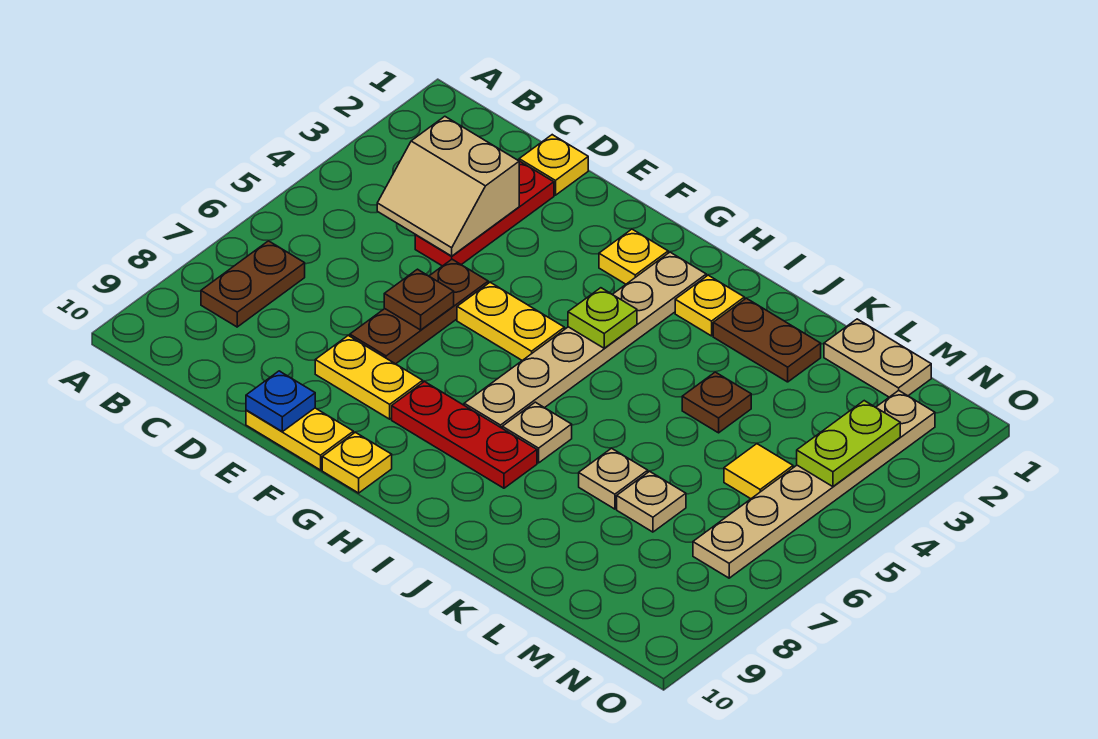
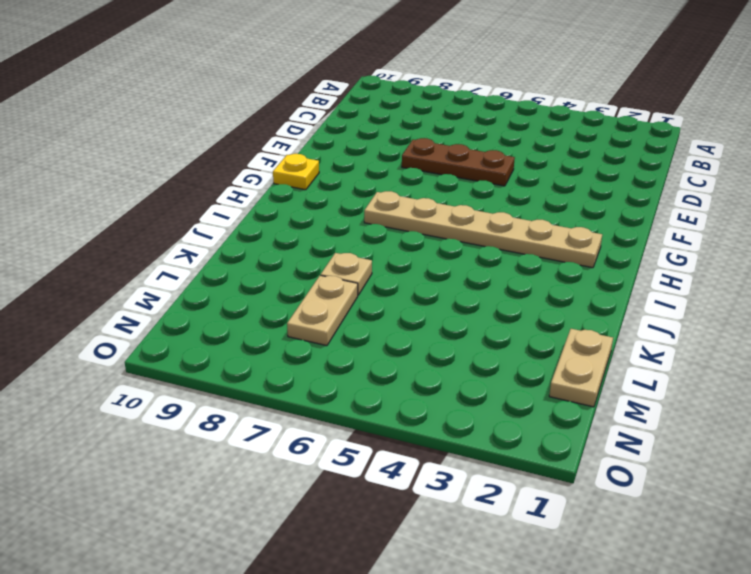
tan plate L7:M7 level 1 -> tan plate L7 level 1
none -> brown plate B7:B8 level 1
none -> yellow plate D1 level 1
none -> red plate D2:D4 level 1

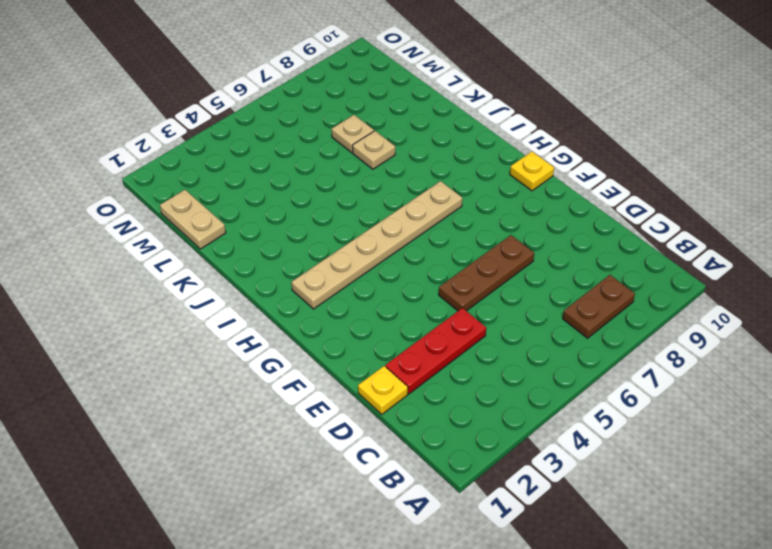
none -> yellow plate E8:F8 level 1
none -> yellow plate E10:F10 level 1
none -> yellow plate F5:G5 level 1

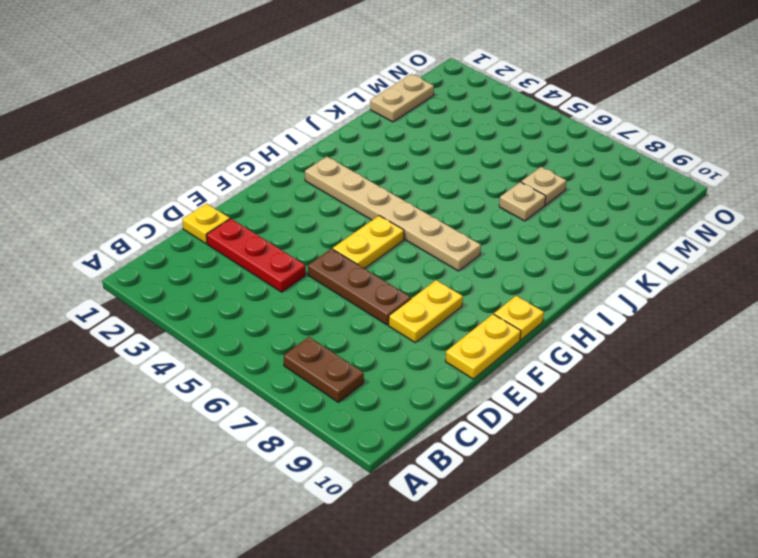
none -> yellow plate G2 level 1
none -> red plate G8:I8 level 1
none -> yellow plate I2 level 1

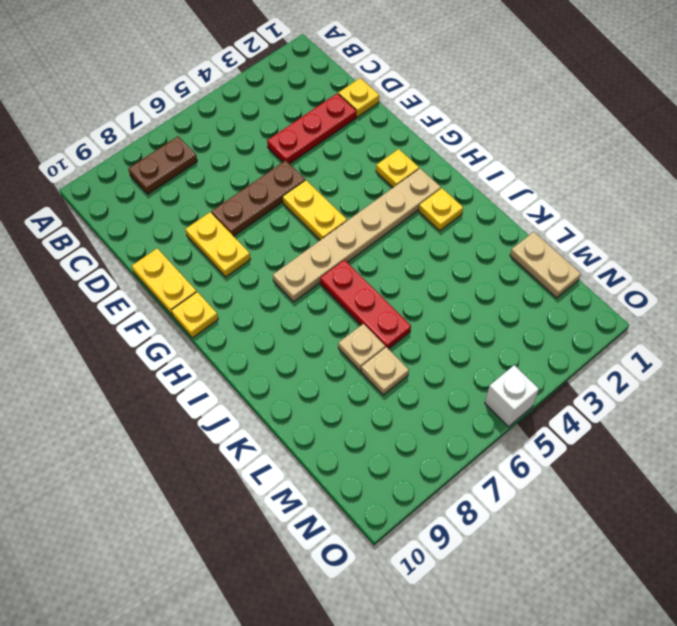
red plate I6:K6 level 1 -> red plate G8:I8 level 1
white brick O5 level 1 -> none
none -> tan plate I7 level 1
none -> brown plate J2:K2 level 1
none -> brown plate K4 level 1

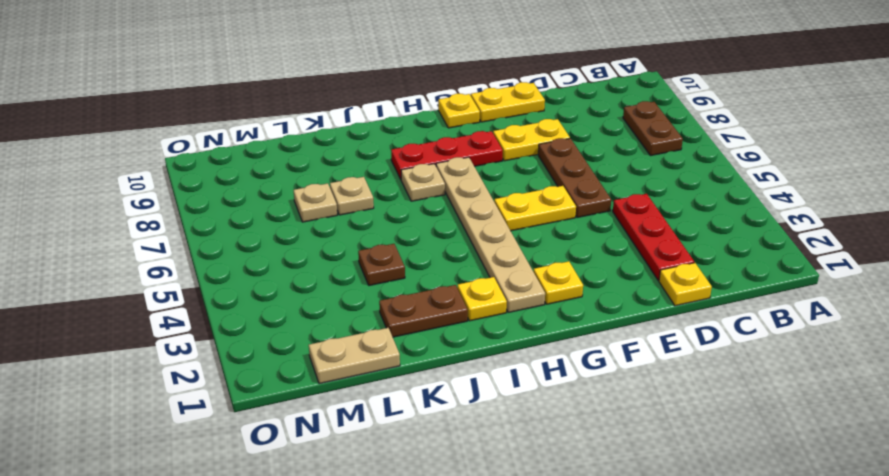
none -> yellow tile M5 level 1
none -> tan plate N2:N7 level 1
none -> tan slope C3:D4 level 2 top 3

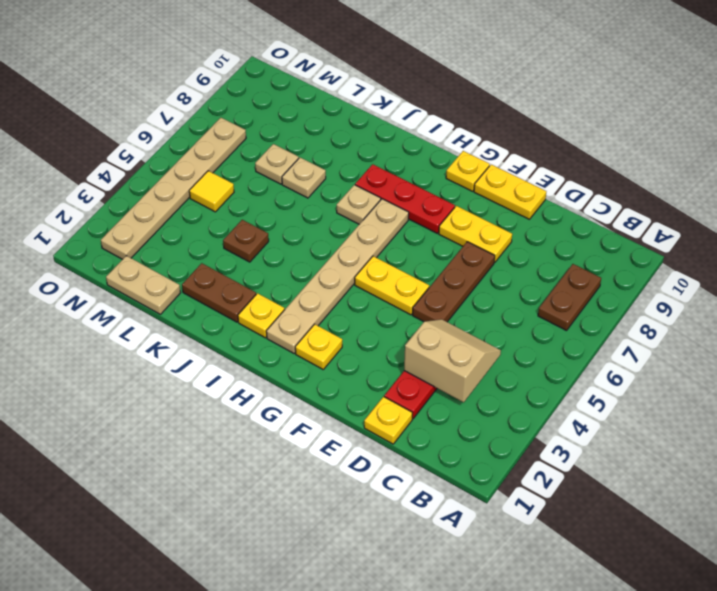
none -> brown plate E6 level 2
none -> blue plate E10 level 2
none -> lime plate H4 level 2

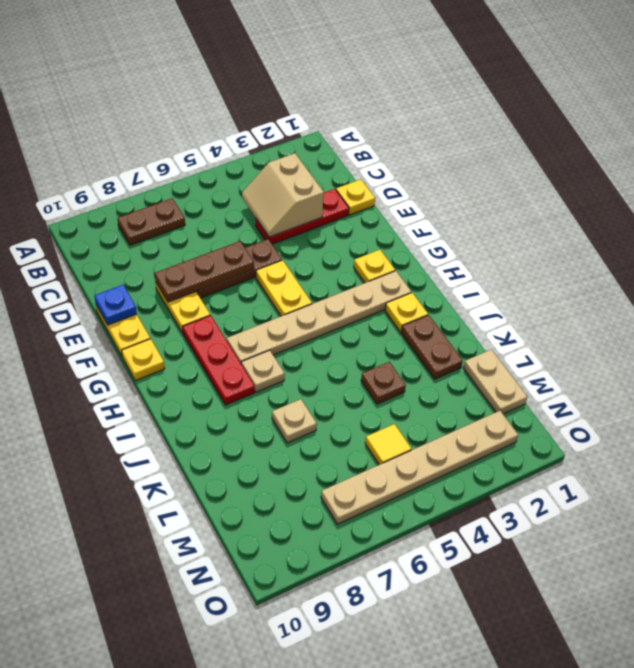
brown plate E6:E8 level 2 -> brown plate E6 level 2
none -> tan plate L7 level 1
none -> lime plate H4 level 2
none -> lime plate N3:N4 level 2

